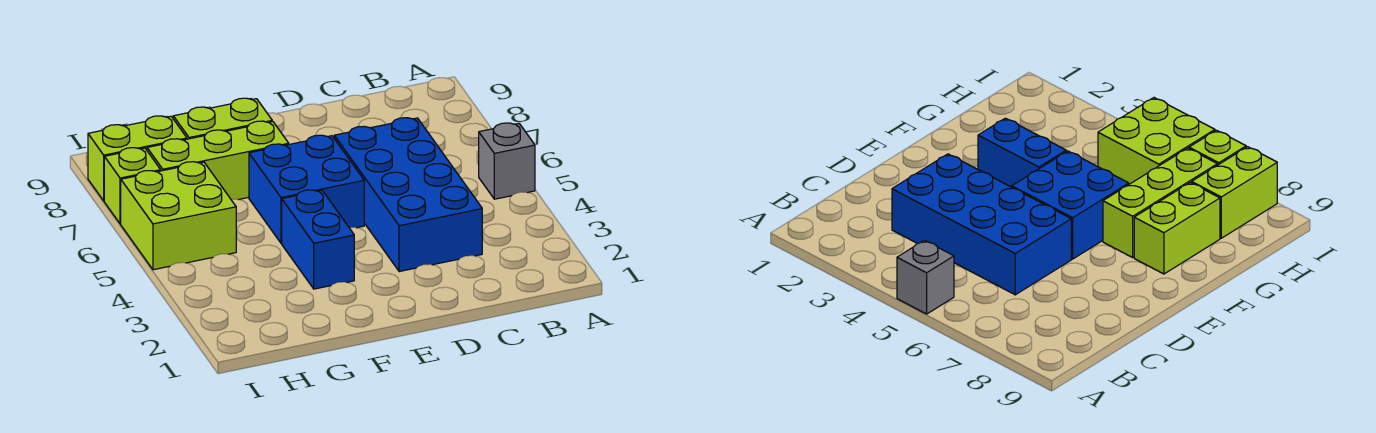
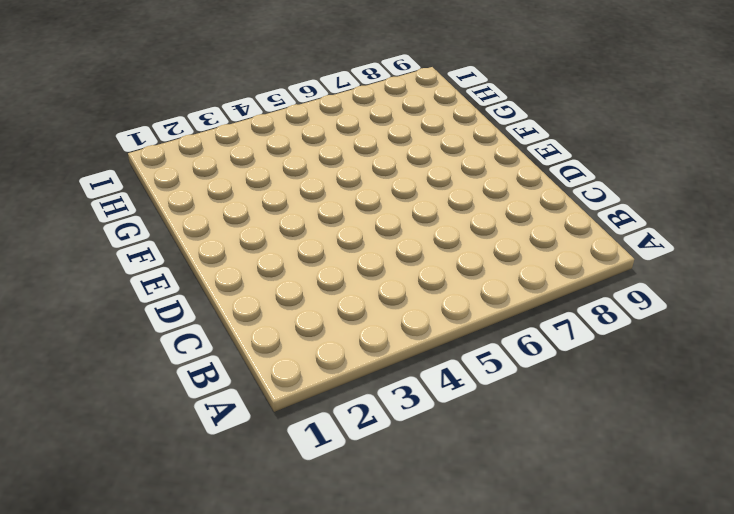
none -> grey brick A5 level 1
none -> blue brick C3:D6 level 1

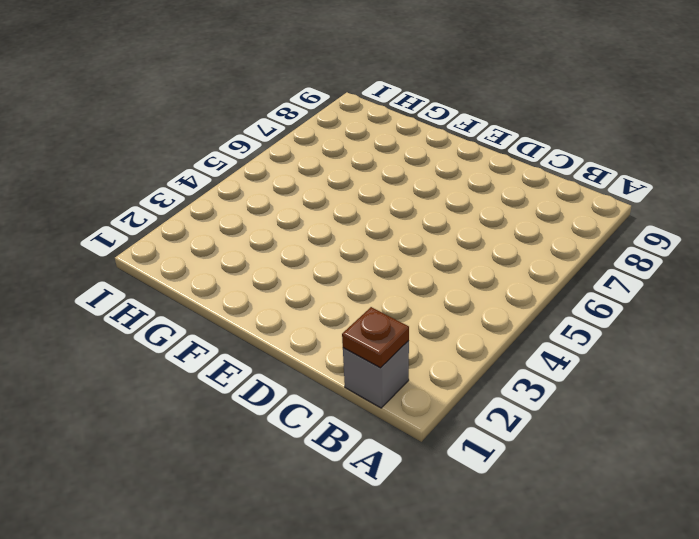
grey brick B1 level 1 -> grey brick A5 level 1
brown plate B1 level 2 -> none
none -> blue brick C3:D6 level 1
none -> blue brick E5:F6 level 1

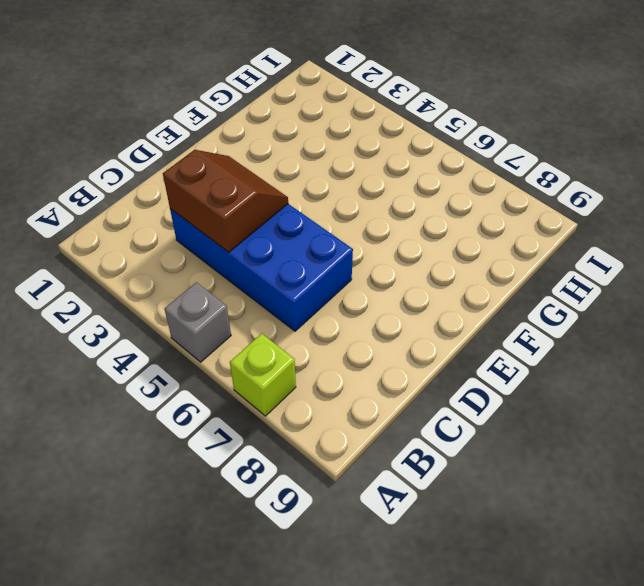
lime brick A7 level 1 -> lime brick I7 level 1
brown slope C3:D4 level 2 top C -> none
none -> blue brick E5:F6 level 1
none -> blue brick F3:F4 level 1

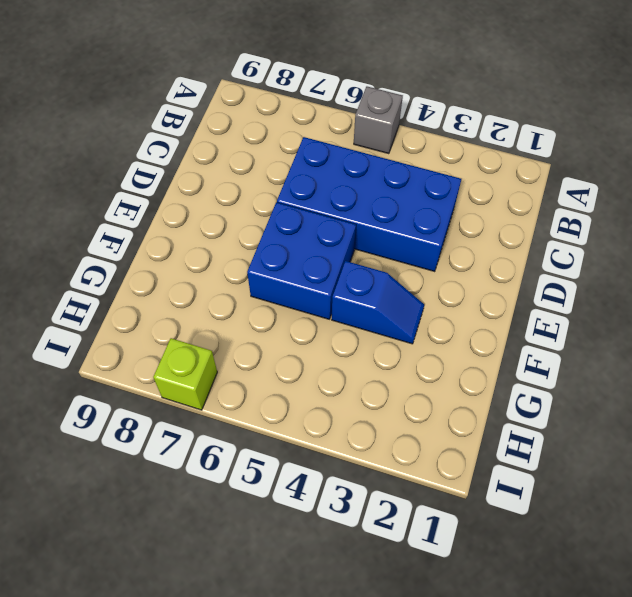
blue slope F3:F4 level 1 top 4 -> blue brick F3:F4 level 1
none -> lime brick F7:H7 level 1
none -> lime brick F8:G8 level 1

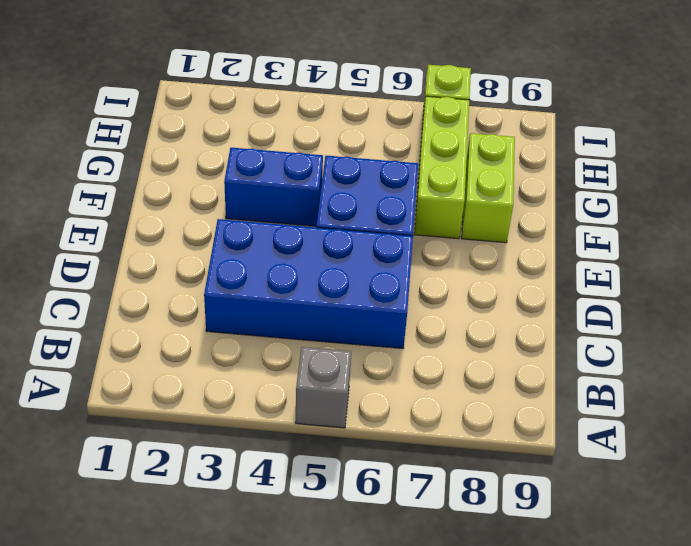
none -> lime brick H5:I6 level 1
none -> lime brick H8:I8 level 1

